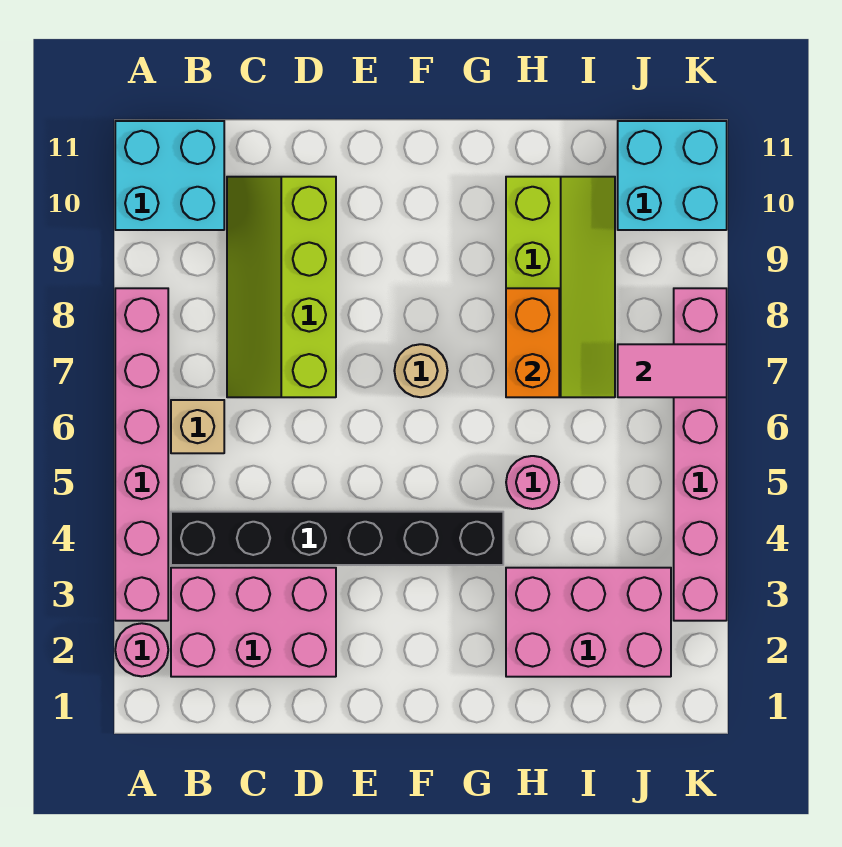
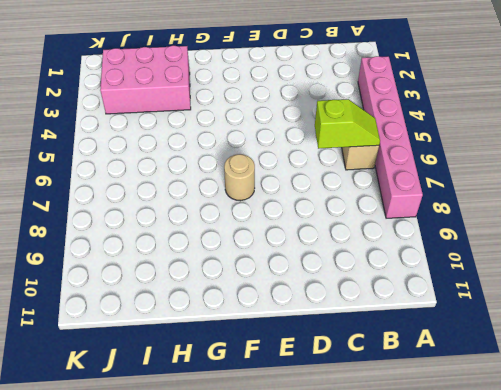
lime slope B6:C6 level 2 top C -> none
none -> pink round brick A2 level 1
none -> cyan brick A10:B11 level 1
none -> pink brick B2:D3 level 1

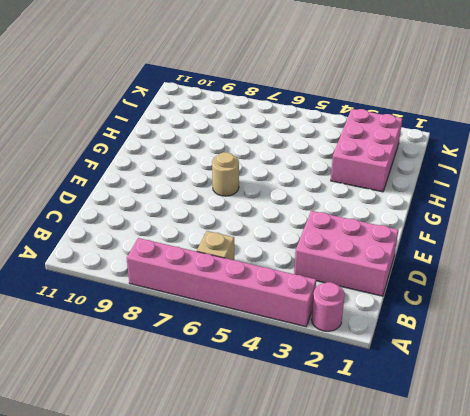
pink brick C1:D3 level 1 -> pink brick B2:D3 level 1
none -> cyan brick A10:B11 level 1
none -> black brick B4:G4 level 1
none -> lime slope C7:D10 level 1 top D

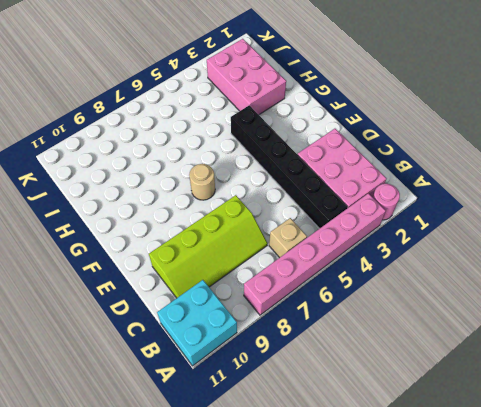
none -> pink round brick H5 level 1
none -> lime slope H7:I10 level 1 top H
none -> cyan brick J10:K11 level 1

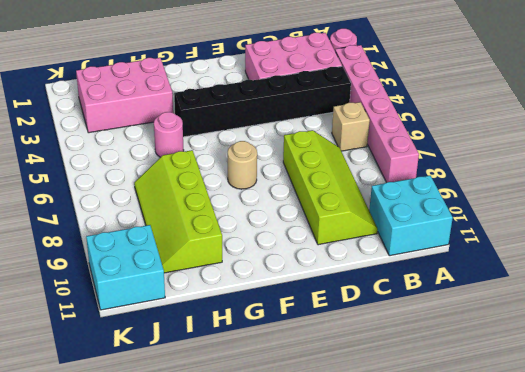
none -> pink brick K3:K8 level 1
none -> orange brick H7:H8 level 2
none -> pink tile J7:K7 level 2

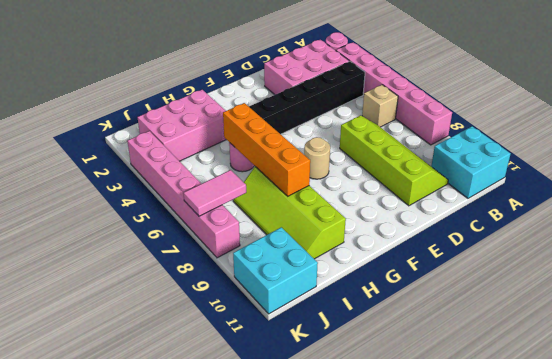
orange brick H5:H8 level 2 -> orange brick H7:H8 level 2

